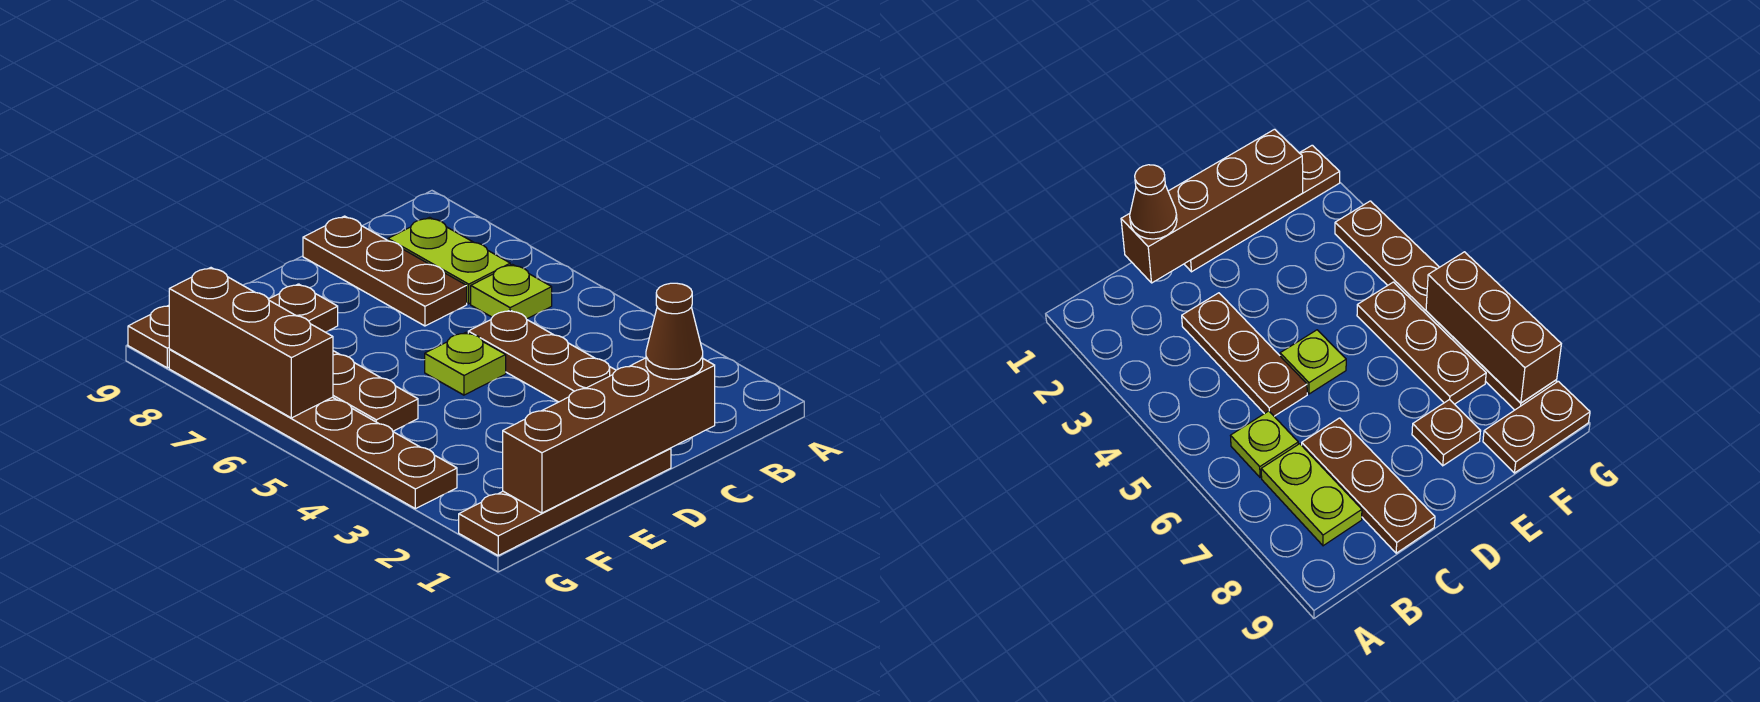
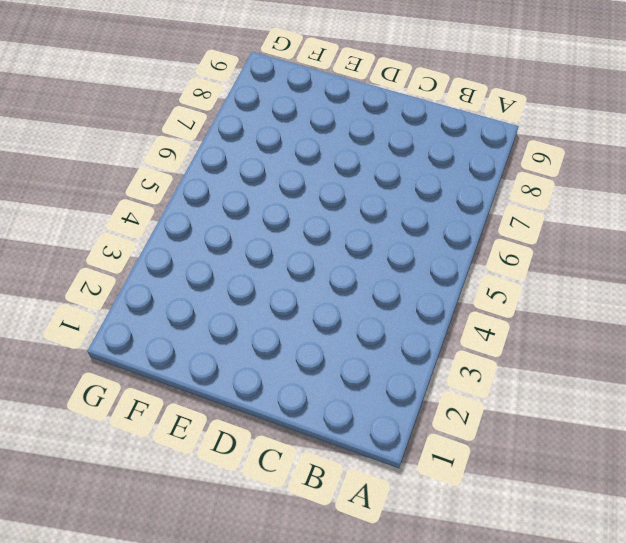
none -> lime plate B6 level 1
none -> lime plate B7:B8 level 1
none -> brown plate C3:C5 level 1

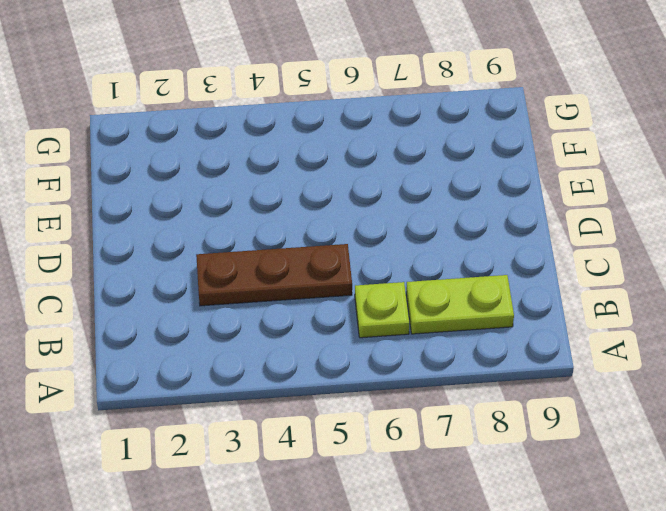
none -> brown plate C7:C9 level 1
none -> brown plate D1:G1 level 1
none -> lime plate D5 level 1

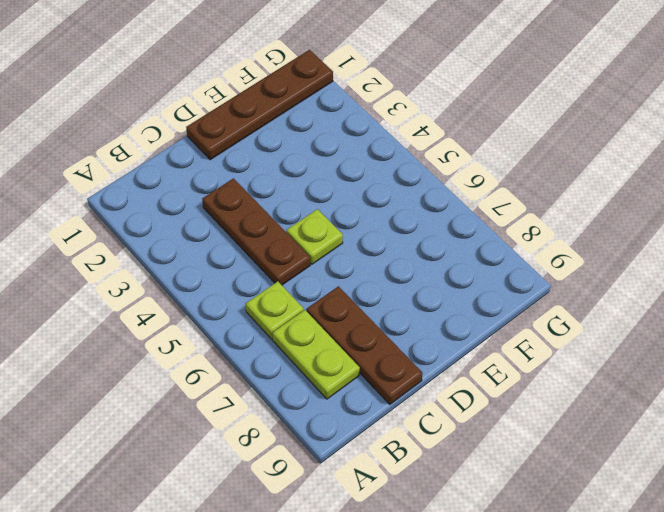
none -> brown plate E8 level 1
none -> brown plate F5:F7 level 1
none -> brown plate F9:G9 level 1

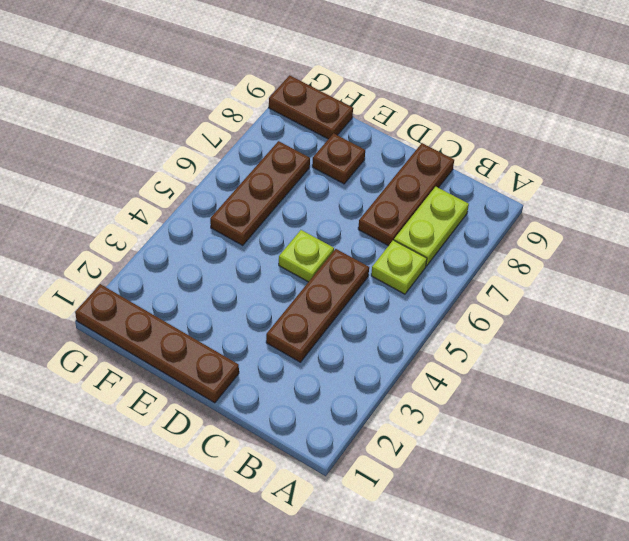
none -> brown plate G3:G8 level 1
none -> brown brick C1:F1 level 2
none -> brown brick G6:G8 level 2

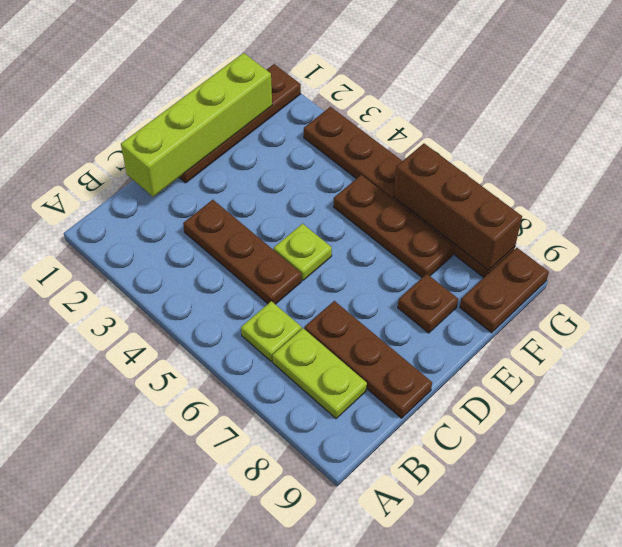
lime brick C1:F1 level 2 -> brown brick C1:F1 level 2
none -> brown cone C1 level 3

